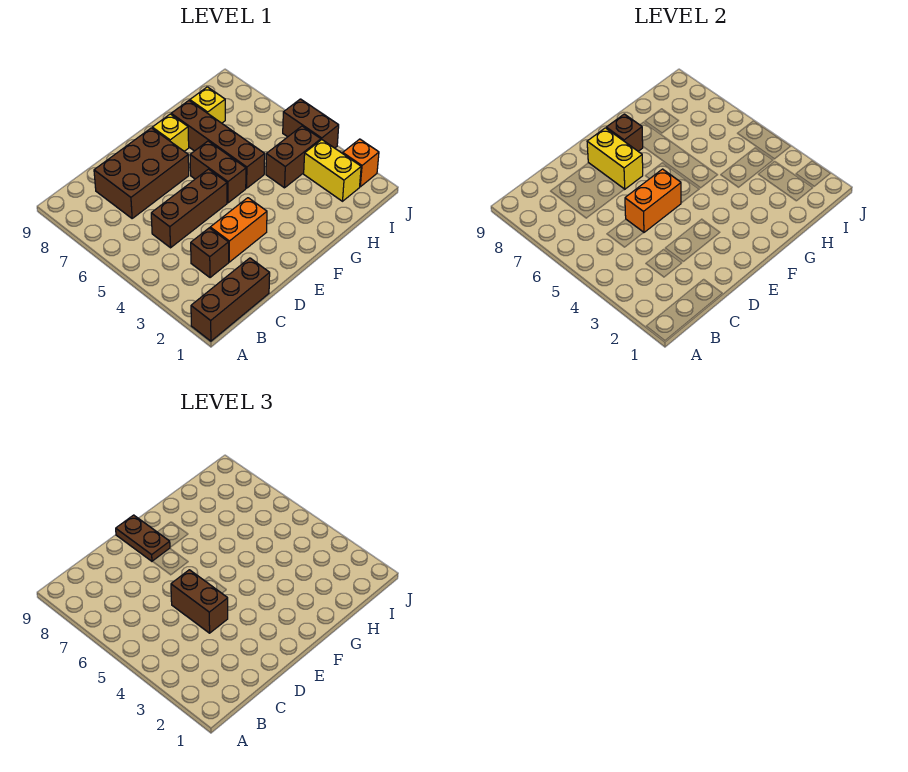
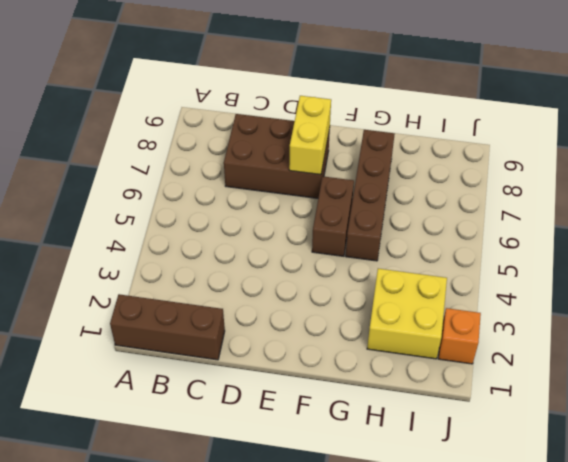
yellow brick H2:I3 level 1 -> yellow brick I2:I3 level 1
none -> brown brick C3 level 1
none -> brown brick C5:E5 level 1
none -> orange brick D3:E3 level 1

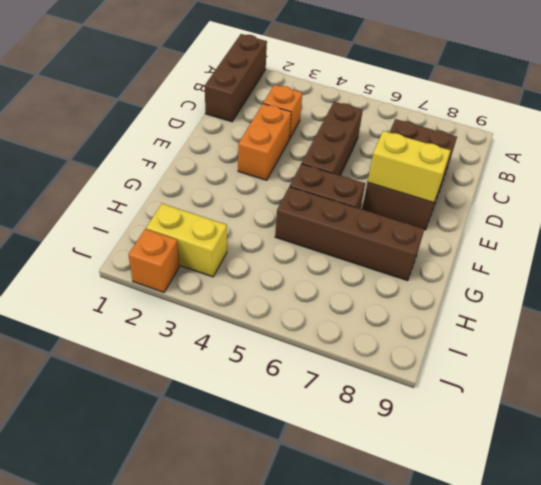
orange brick C3 level 1 -> brown brick C3 level 1
none -> yellow brick F8 level 1
none -> brown brick H4:I4 level 1
none -> yellow brick H8 level 1

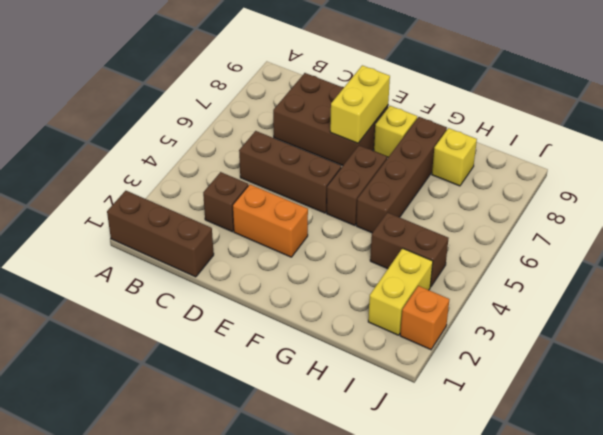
none -> brown brick J4:J5 level 1
none -> orange brick D5:E5 level 2
none -> brown brick F8 level 2

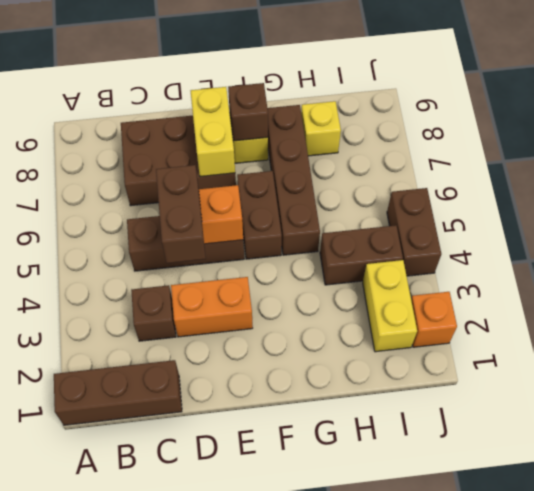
none -> brown plate E8:E9 level 3

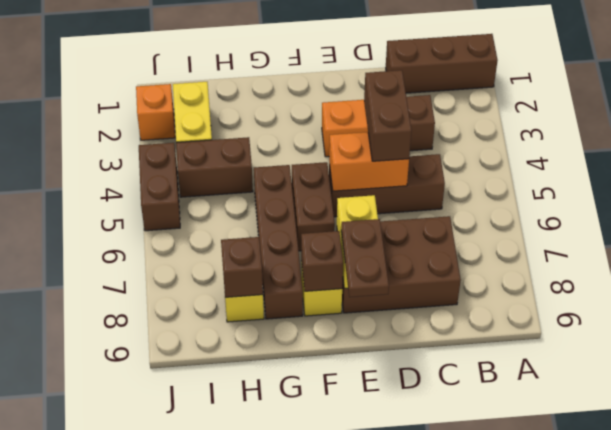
brown brick H8 level 2 -> none

